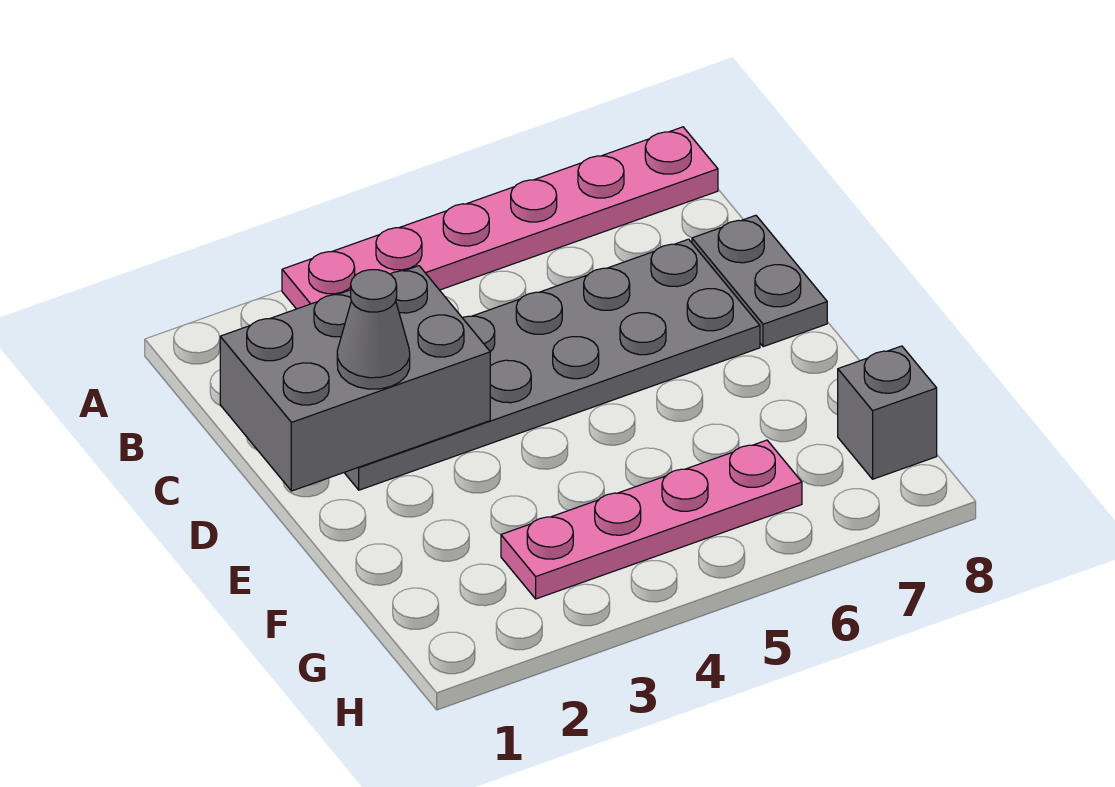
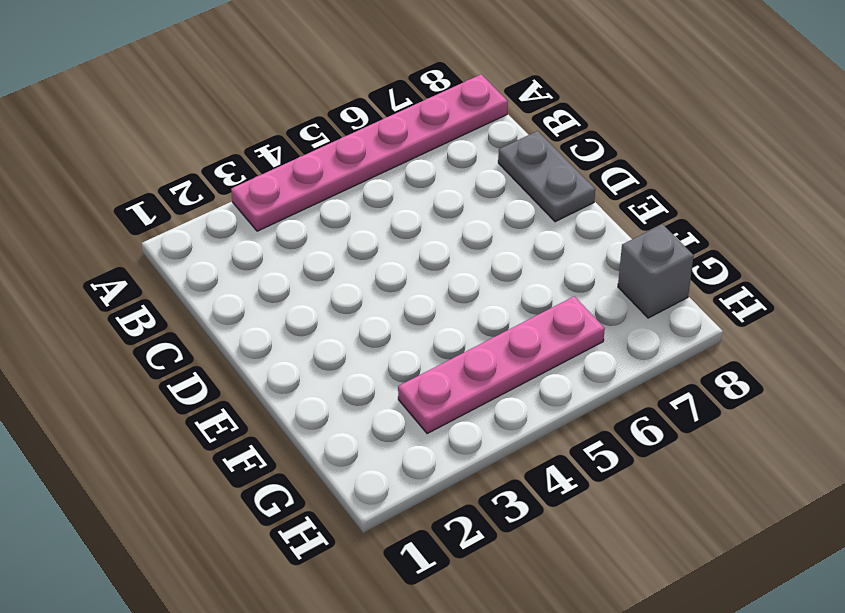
none -> grey plate C2:D7 level 1
none -> grey brick C1:D3 level 2

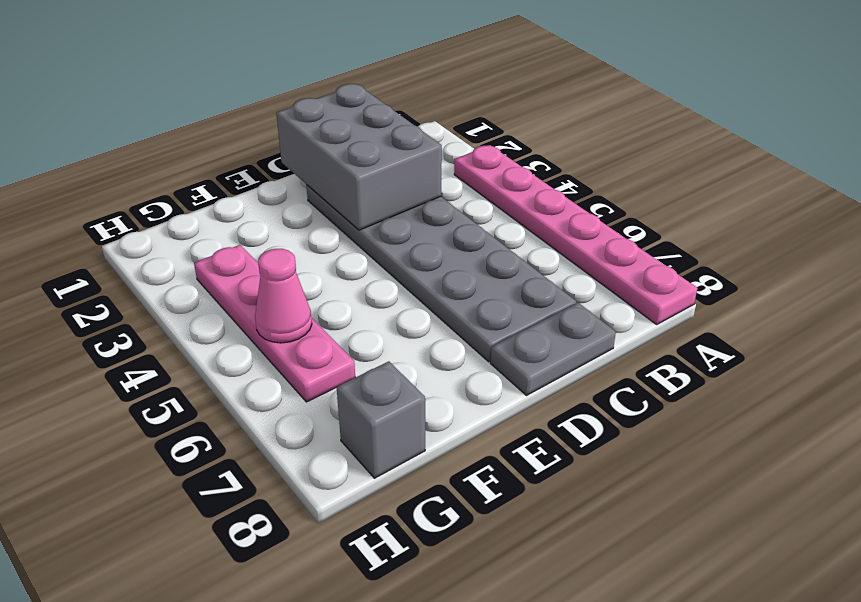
pink cone G5 level 2 -> none
none -> grey cone D2 level 3

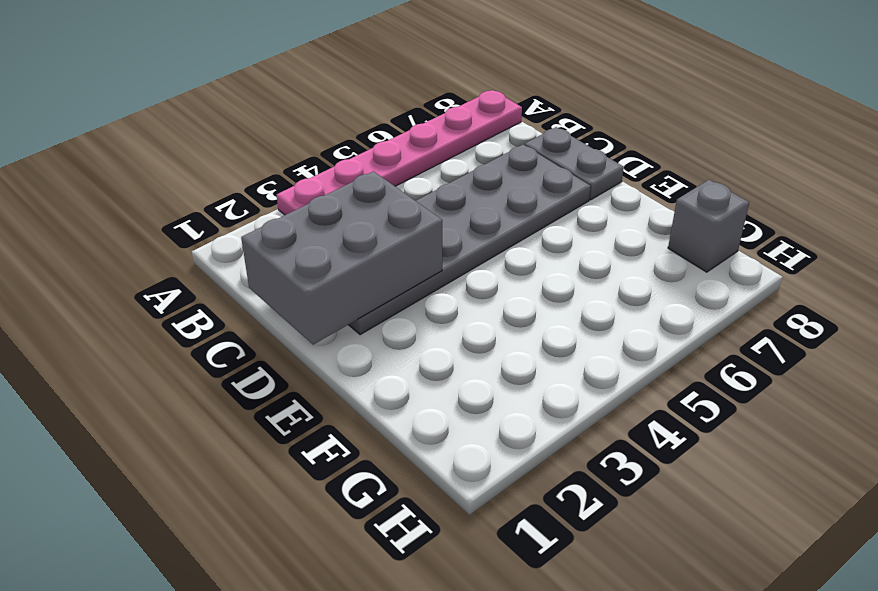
none -> pink plate G3:G6 level 1
none -> grey cone D2 level 3

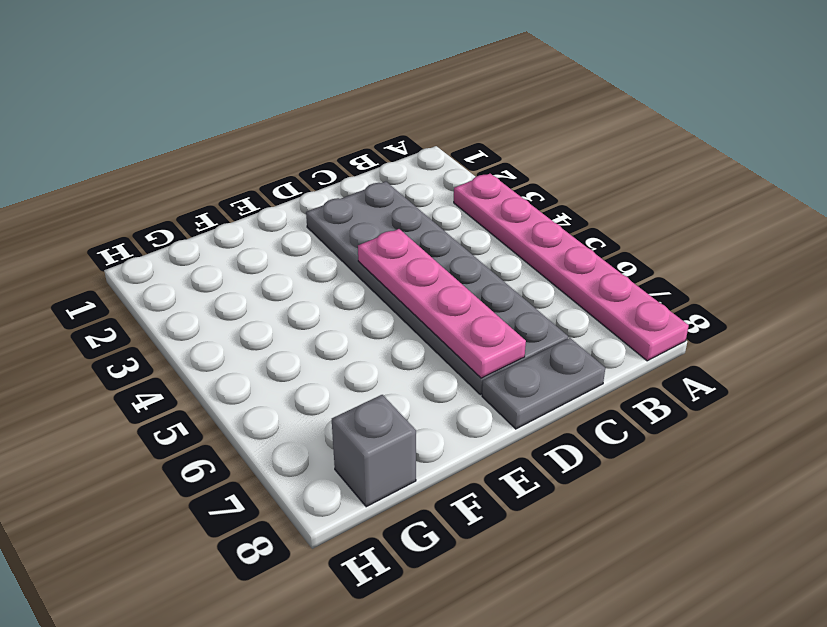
pink plate D4:D7 level 2 -> pink plate G3:G6 level 1
none -> grey brick C1:D3 level 2
none -> grey cone D2 level 3

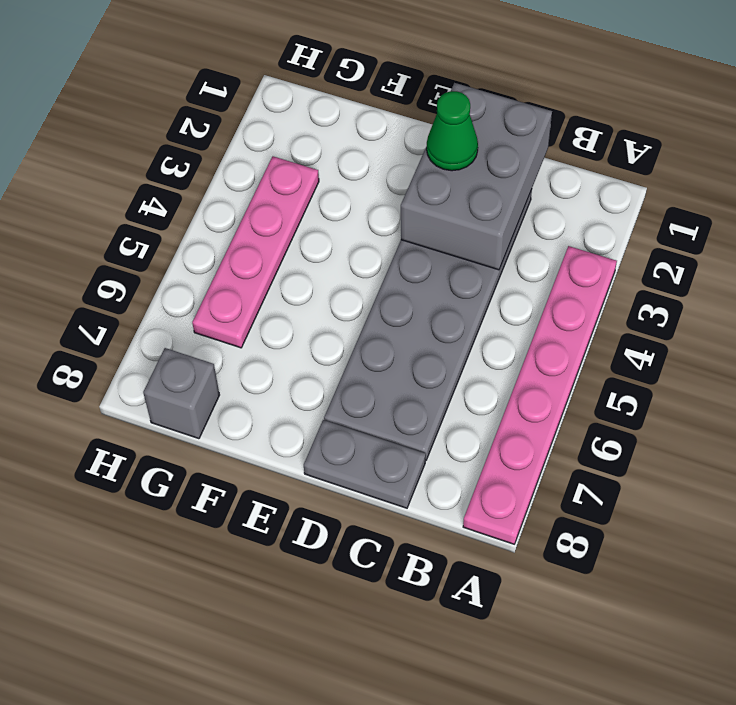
green cone D2 level 3 -> grey cone D2 level 3

